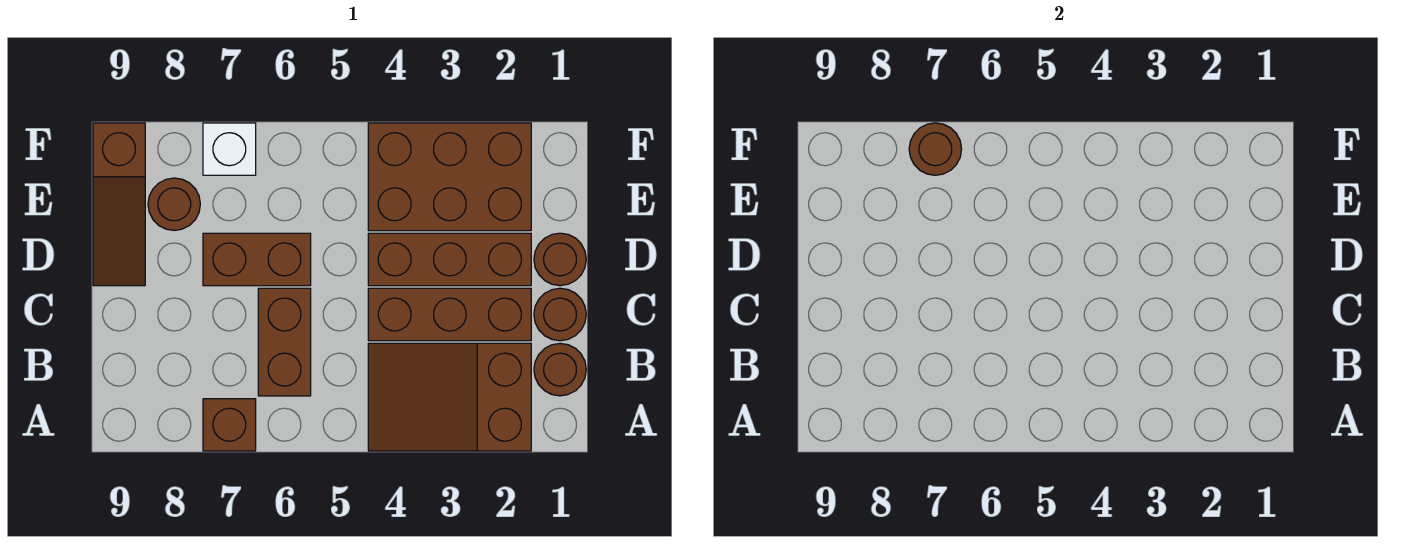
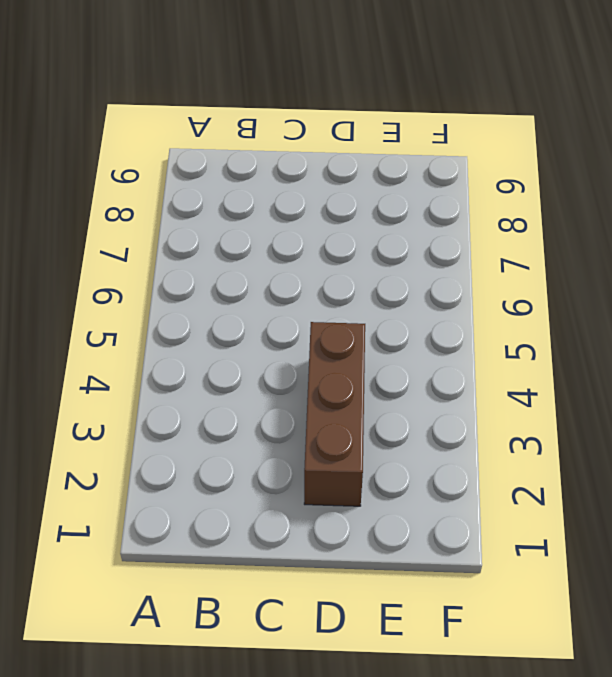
none -> brown slope A2:B4 level 1 top 2
none -> brown brick A7 level 1
none -> brown round brick B1 level 1

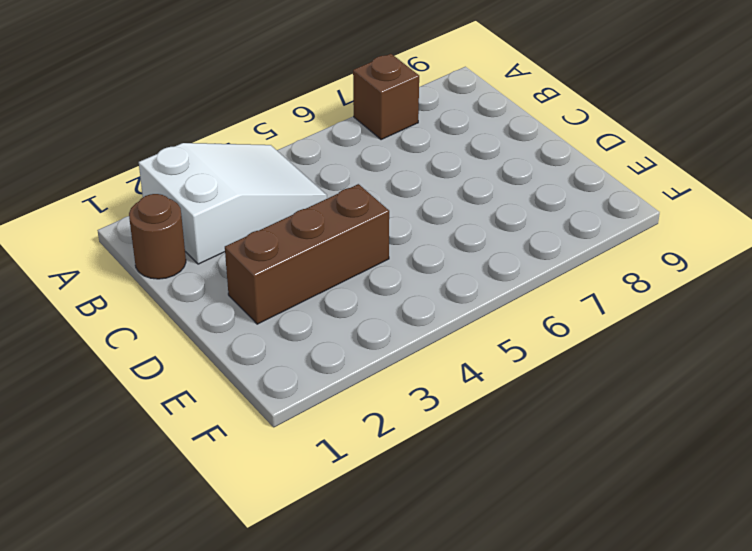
white slope A2:B4 level 1 top 2 -> brown slope A2:B4 level 1 top 2
none -> brown brick B6:C6 level 1
none -> brown round brick C1 level 1
none -> brown brick C2:C4 level 1

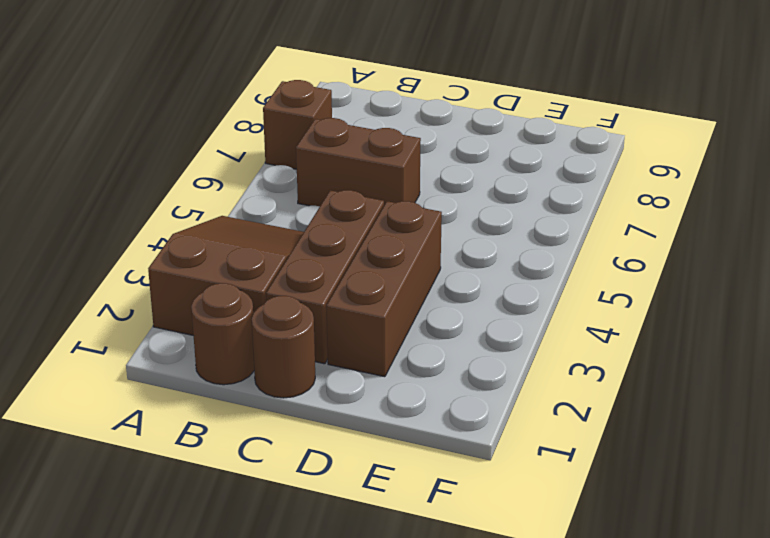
none -> brown round brick D1 level 1
none -> brown brick D6:D7 level 1
none -> brown slope D9:F9 level 1 top F

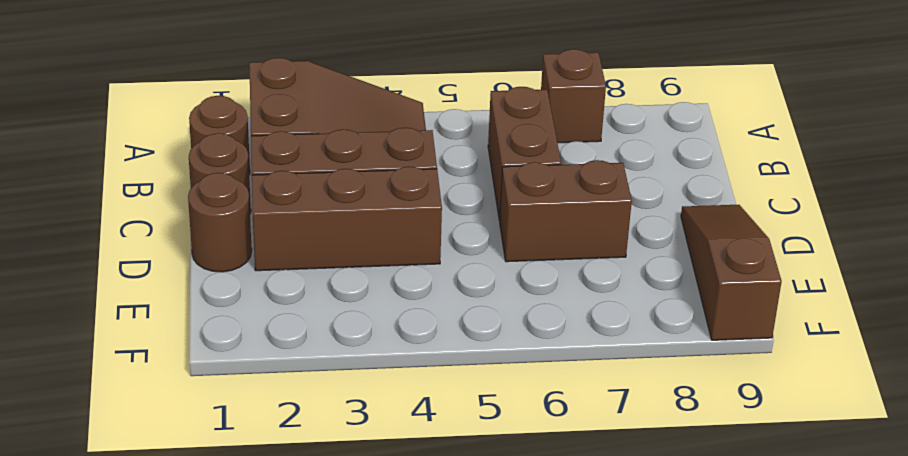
none -> brown brick E2:F4 level 1
none -> brown round brick E8 level 1
none -> white brick F7 level 1

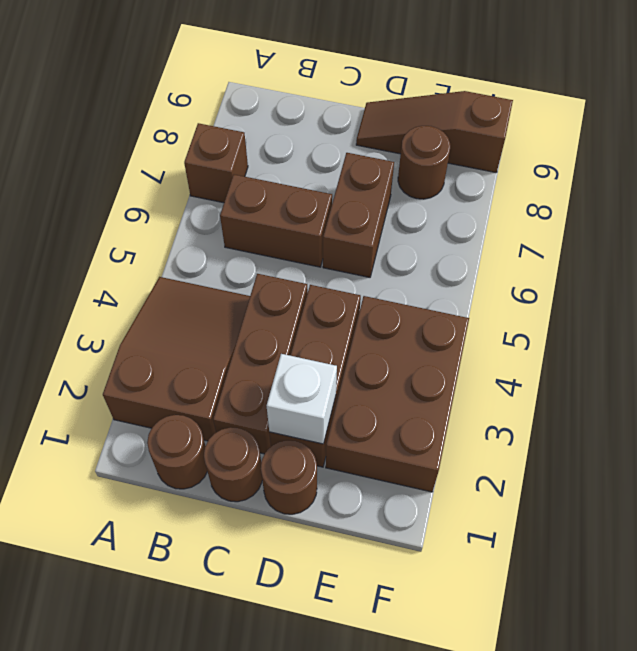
white brick D2 level 2 -> white brick F7 level 1
none -> brown round brick F7 level 2

